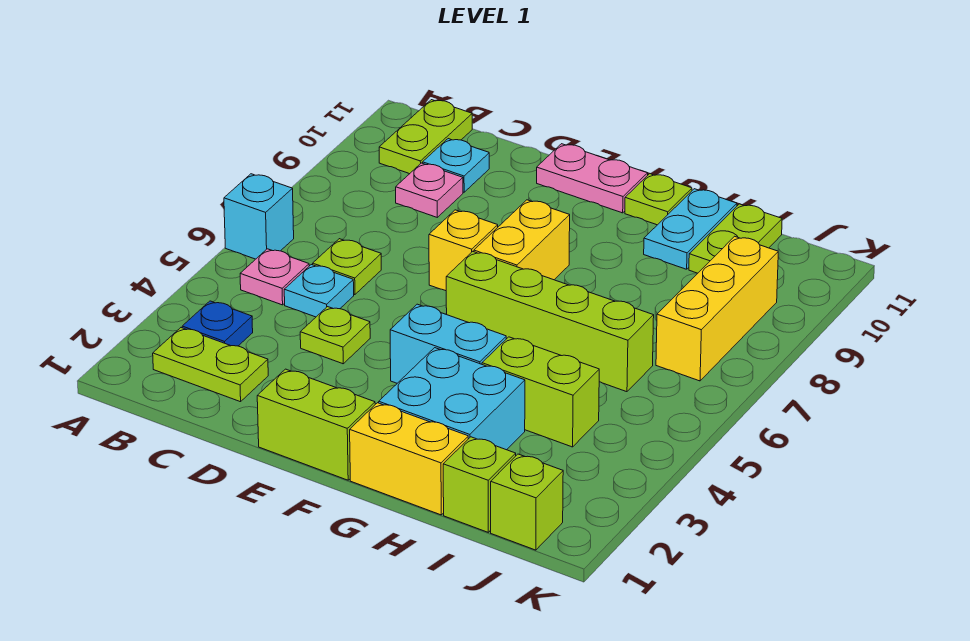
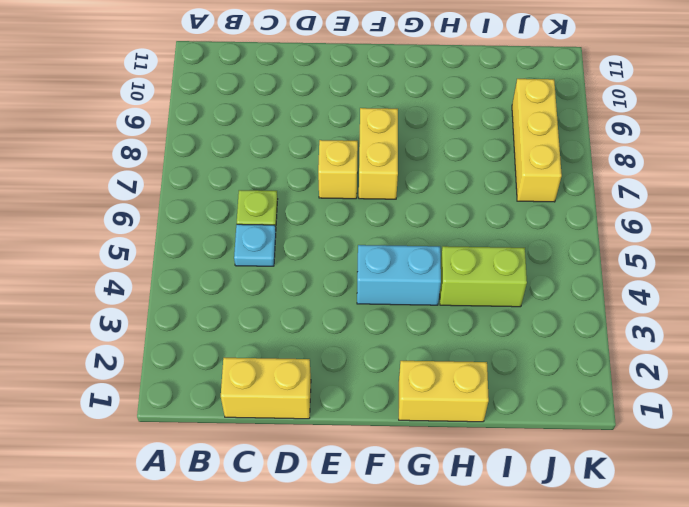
yellow brick C1:D1 level 1 -> none
none -> cyan brick A6 level 1
none -> lime plate B2:C2 level 1
none -> blue plate B3 level 1

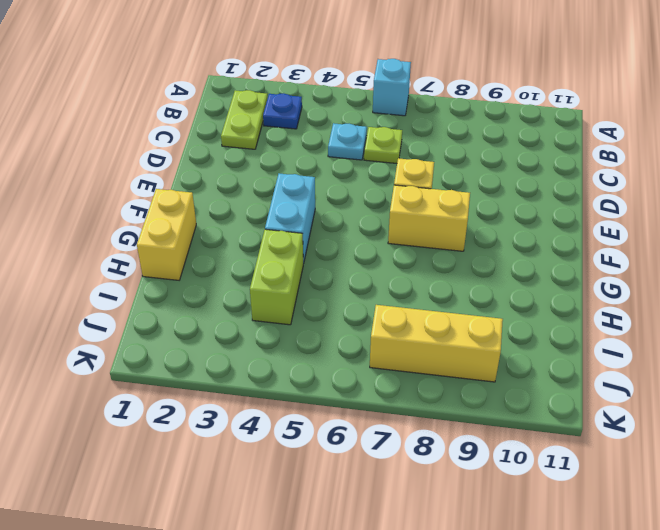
none -> pink plate B5 level 1
none -> lime plate B10:B11 level 1
none -> pink plate C9 level 1

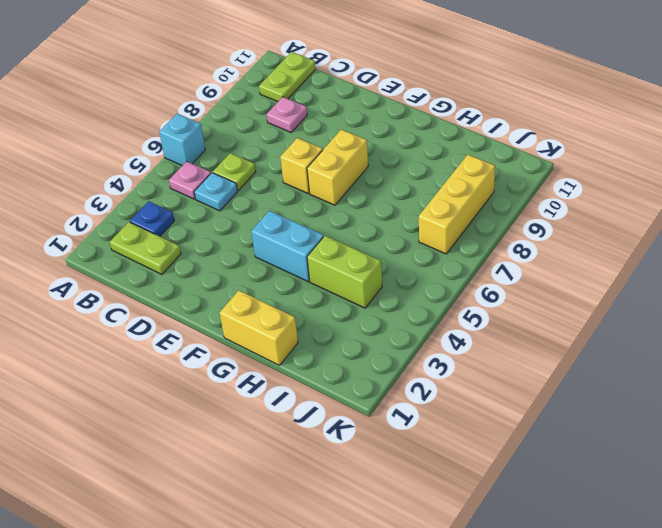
none -> cyan plate C10 level 1
none -> lime plate D4 level 1
none -> lime brick E1:F1 level 1

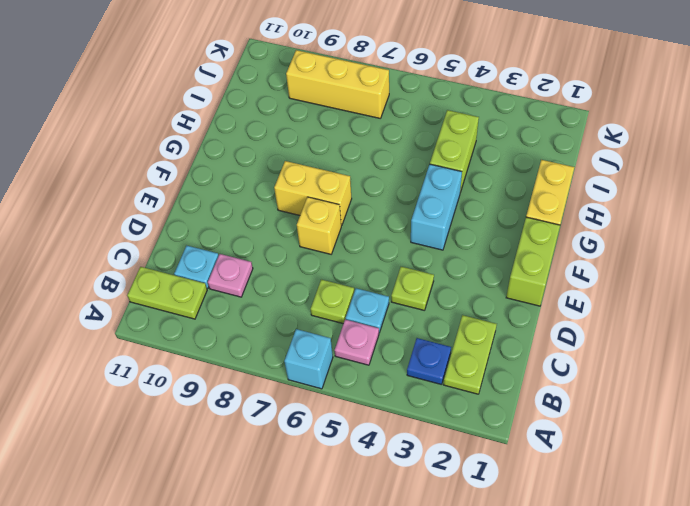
none -> pink plate E11:F11 level 1
none -> lime brick F6:I6 level 1
none -> cyan brick G2:H3 level 1

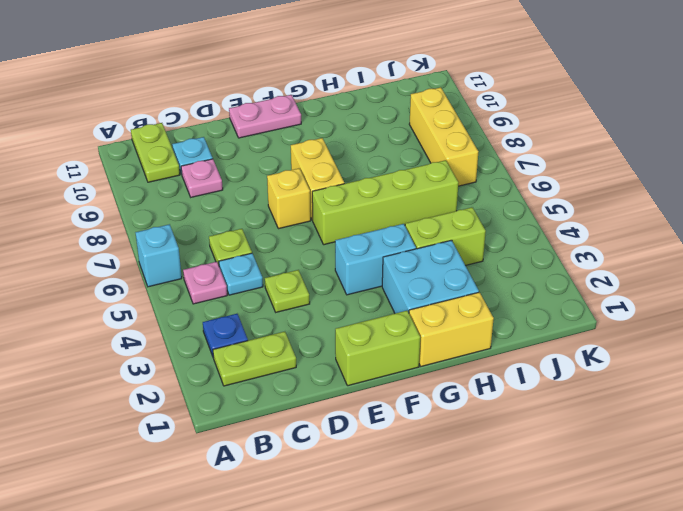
none -> lime plate G11 level 1
none -> cyan plate H10:H11 level 1
none -> lime brick I1 level 1

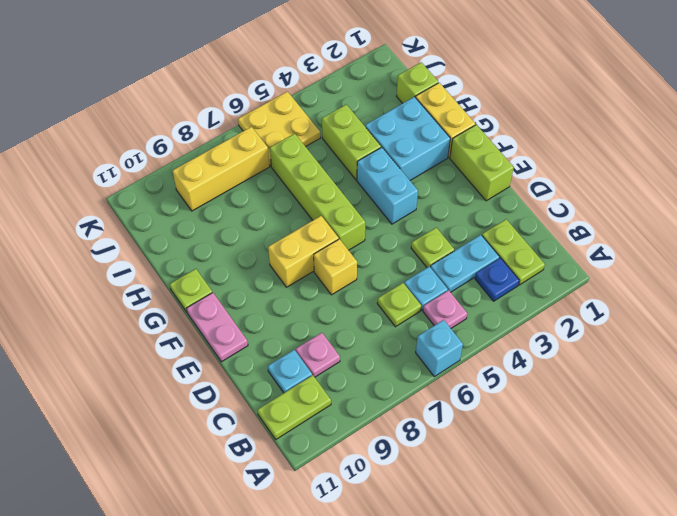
cyan plate C3:C4 level 1 -> cyan plate H10:H11 level 1
yellow plate J5:K6 level 1 -> none
none -> lime plate I10:I11 level 1
none -> lime brick J1 level 1

